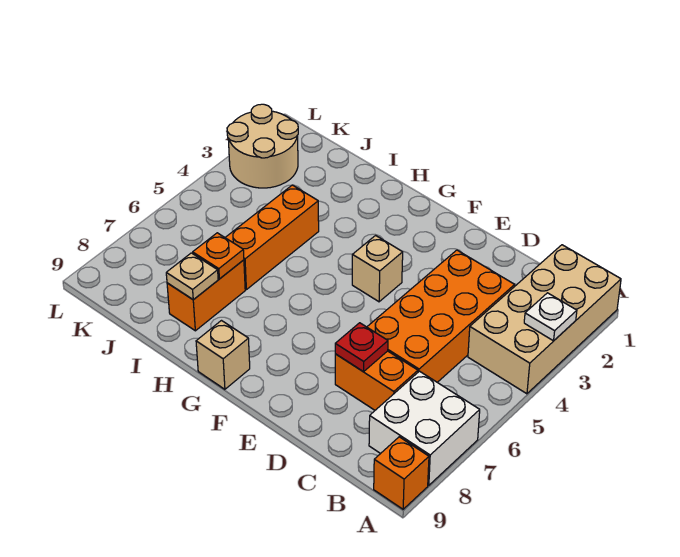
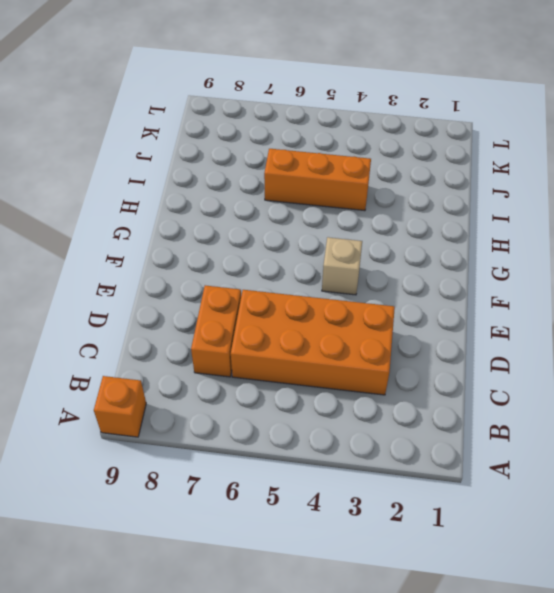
none -> tan brick A1:B4 level 1
none -> white brick A7:B8 level 1
none -> tan brick G9 level 1

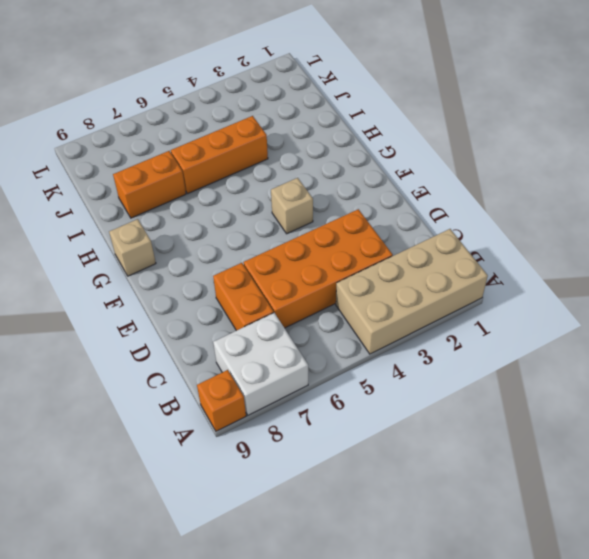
none -> tan round brick K2:L3 level 1
none -> white plate A3 level 2
none -> red plate D7 level 2

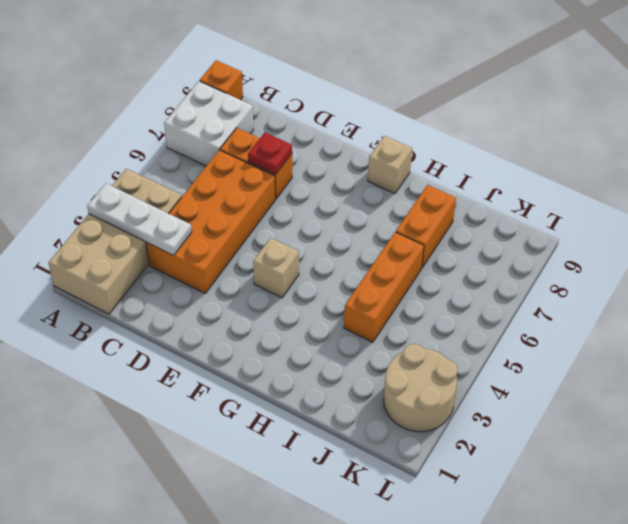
white plate A3:C3 level 2 -> white plate A3 level 2
none -> orange plate I7 level 2
none -> tan plate I8 level 2

